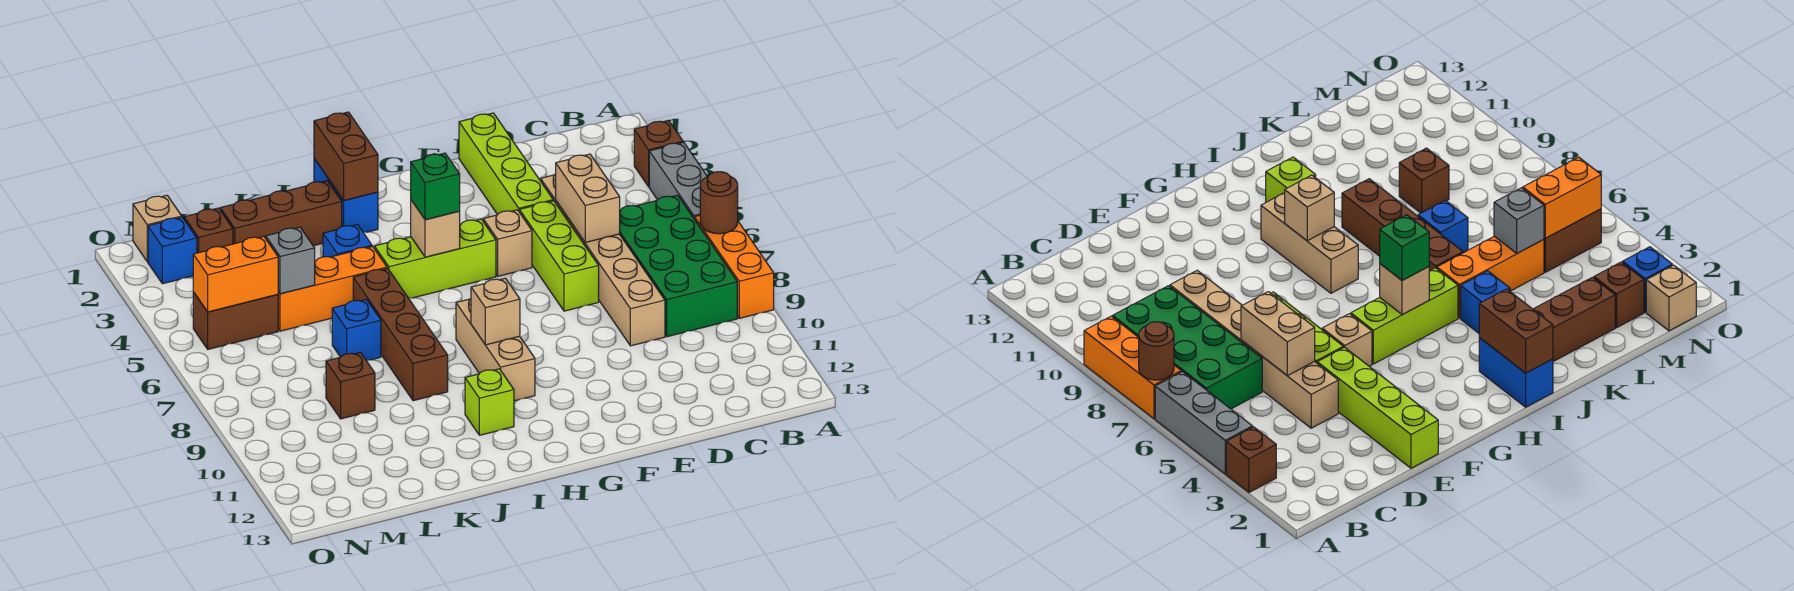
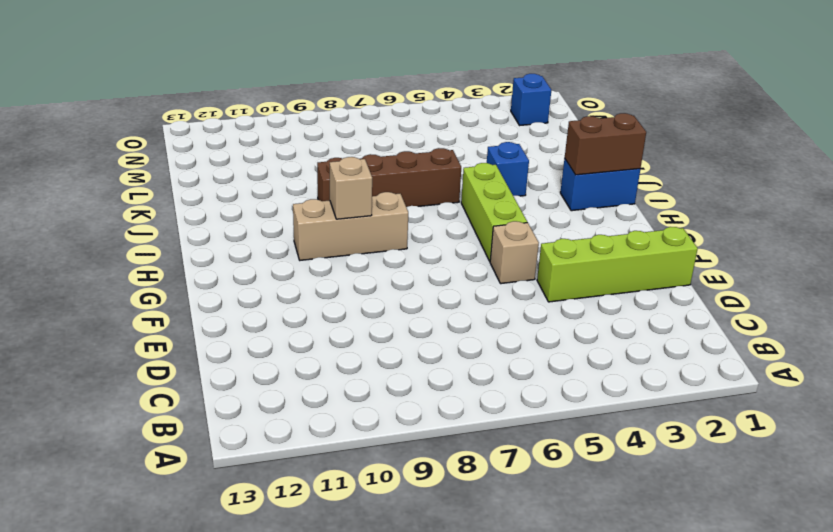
none -> brown brick A3 level 1
none -> grey brick A4:A6 level 1
none -> orange brick A7:A9 level 1
none -> green brick B6:C9 level 1

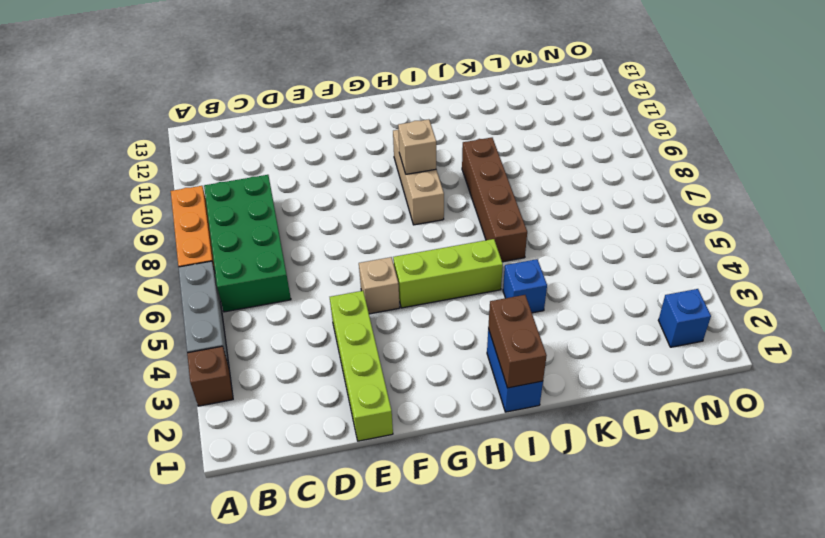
none -> tan brick D4:D9 level 1
none -> lime brick E5:E7 level 1
none -> lime brick I11 level 1
none -> brown brick J2:L2 level 1

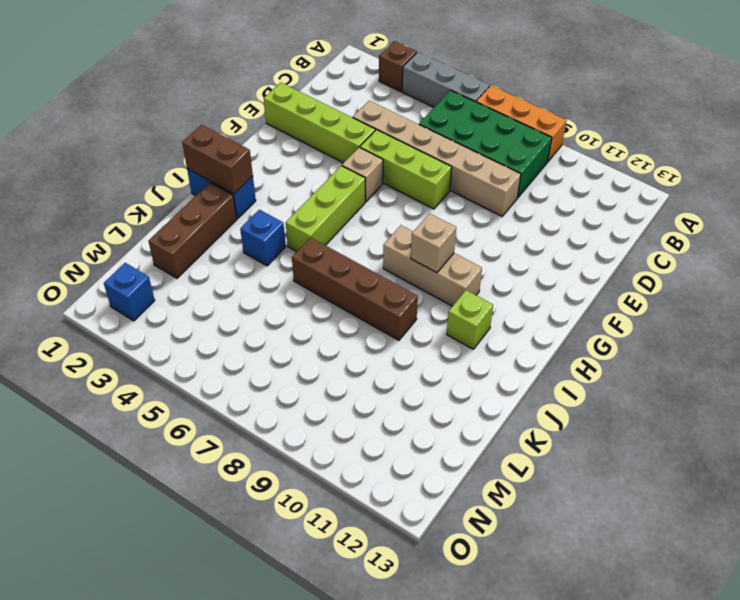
none -> orange brick J5:L5 level 1
none -> blue brick K7 level 1
none -> brown brick L9 level 1
none -> brown brick M2 level 1

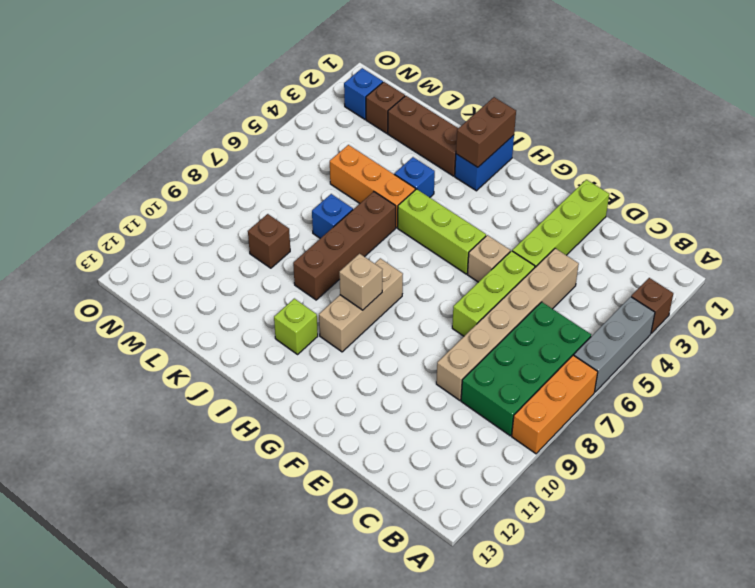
none -> brown brick M5:N5 level 1
none -> tan brick N1 level 1
none -> brown round brick A7 level 2
none -> tan brick D5:D6 level 2

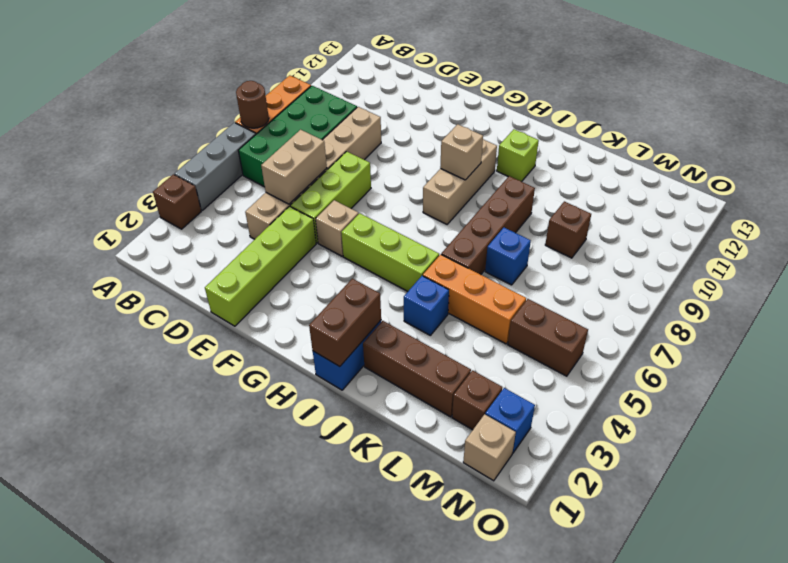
none -> tan brick H5 level 2
none -> grey brick L5 level 2
none -> orange brick M5:N5 level 2
none -> green brick H5 level 3

